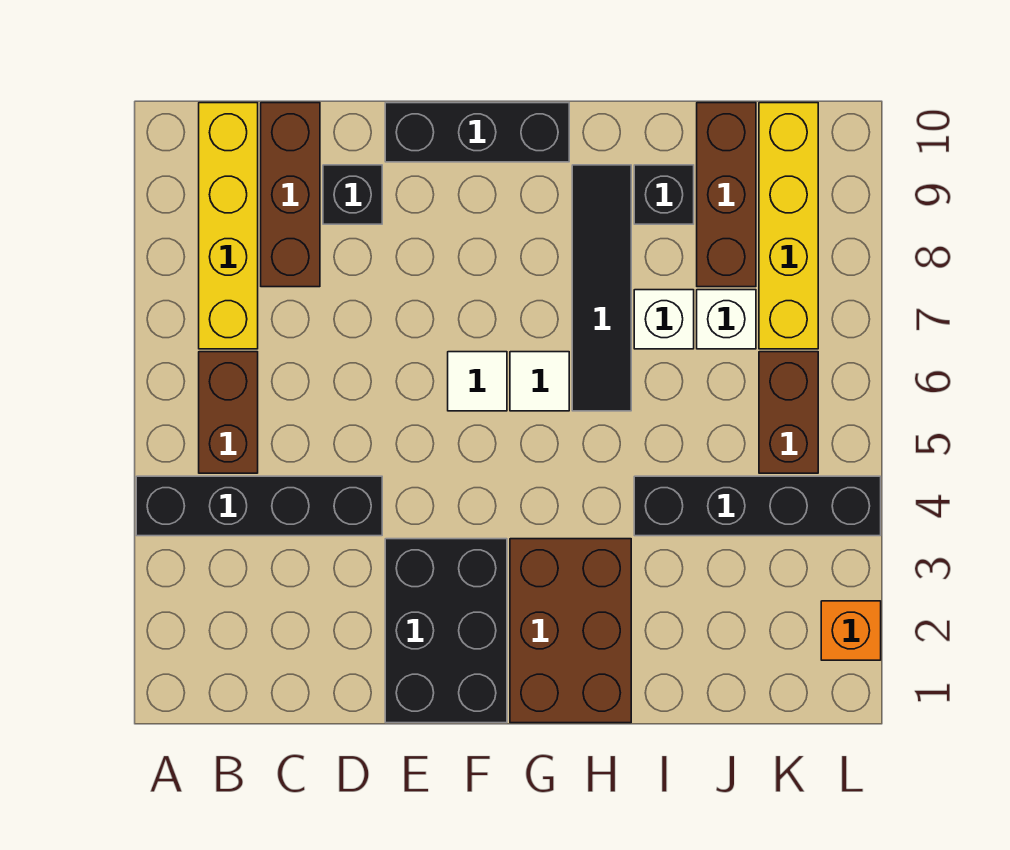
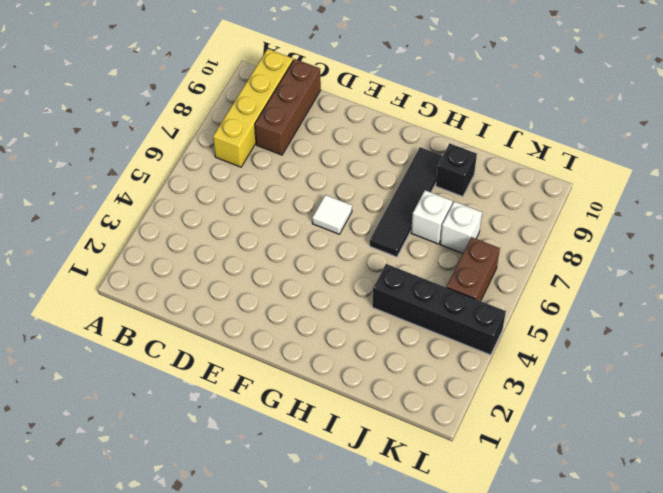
none -> black brick A4:D4 level 1
none -> brown brick B5:B6 level 1
none -> black brick D9 level 1

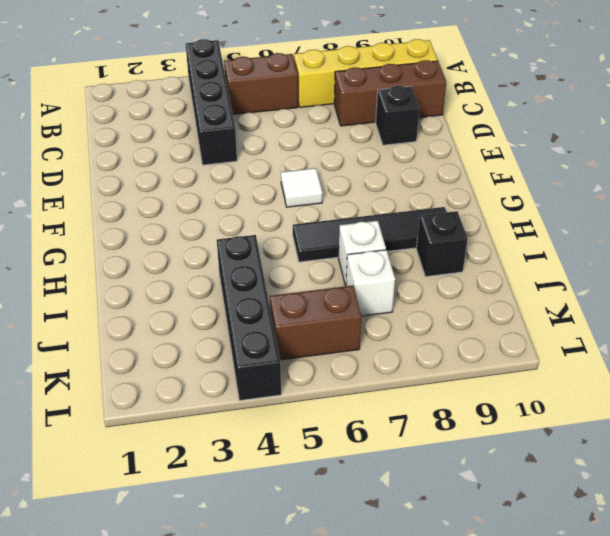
none -> black brick E1:F3 level 1
none -> black brick E10:G10 level 1
none -> brown brick G1:H3 level 1

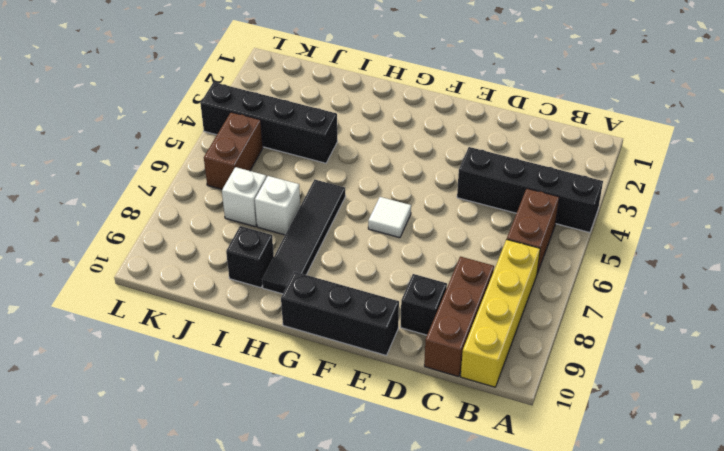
none -> black brick E1:F3 level 1
none -> brown brick G1:H3 level 1
none -> white tile G6 level 1

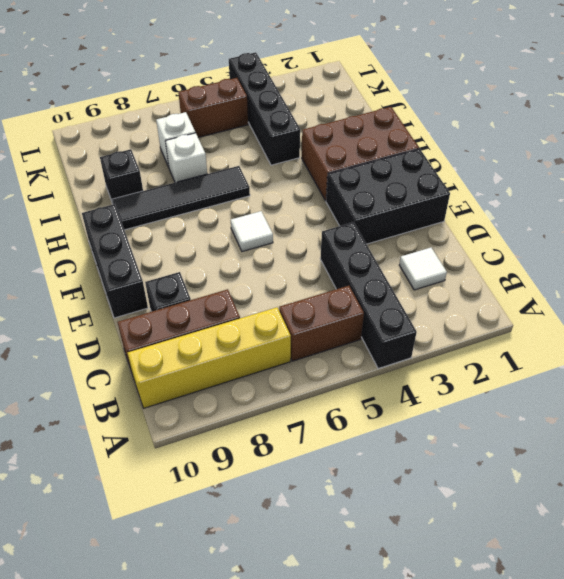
white tile C2 level 1 -> white tile G6 level 1
none -> brown brick J8:J10 level 1
none -> yellow brick K7:K10 level 1
none -> orange brick L2 level 1

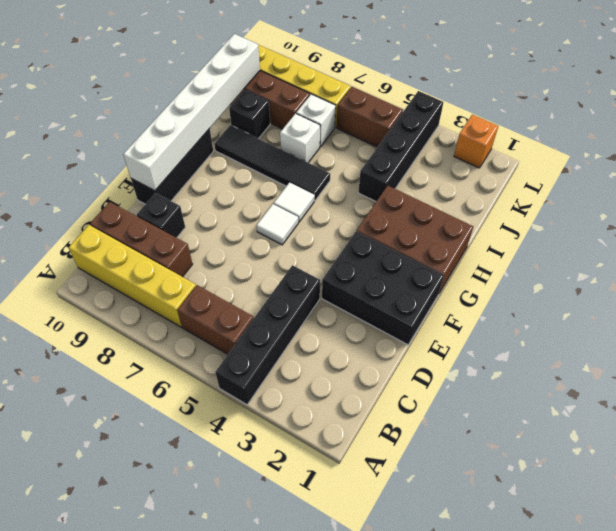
white brick E10:J10 level 2 -> none

